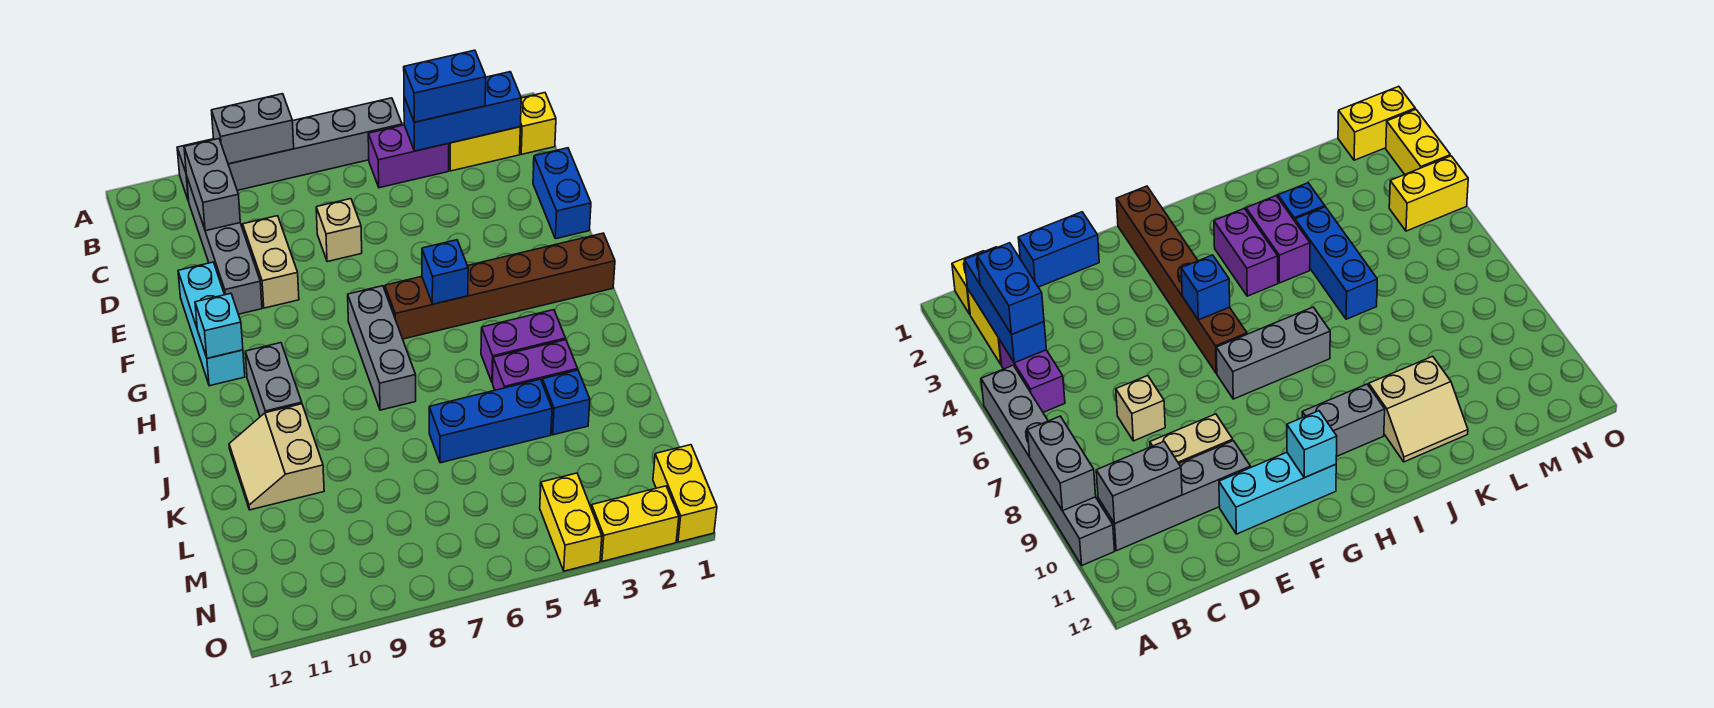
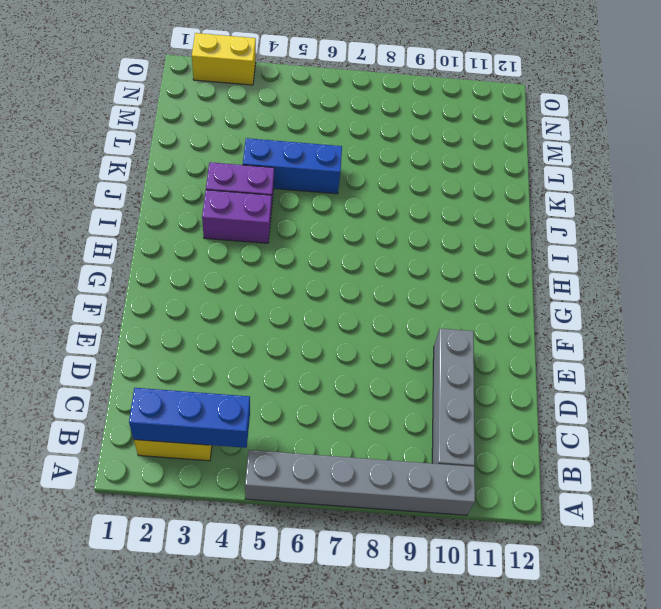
none -> yellow brick B1 level 1
none -> purple brick B4:B5 level 1
none -> blue brick D1:E1 level 1

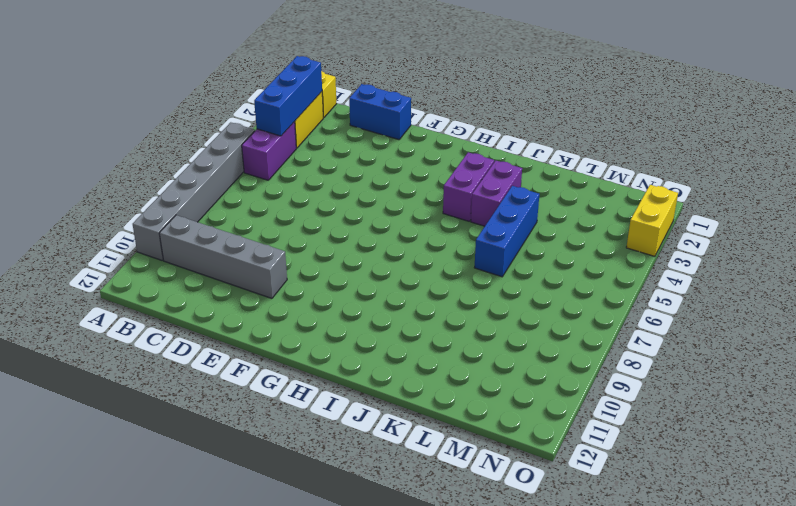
none -> tan brick D7 level 1
none -> tan brick D9:E9 level 1
none -> cyan brick E11:G11 level 1

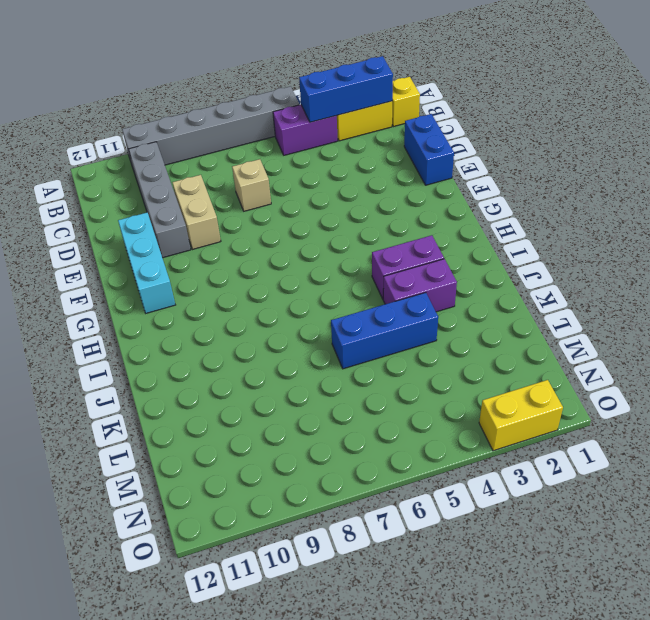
none -> brown brick G1:G6 level 1
none -> grey brick G7:I7 level 1
none -> grey brick H10:I10 level 1

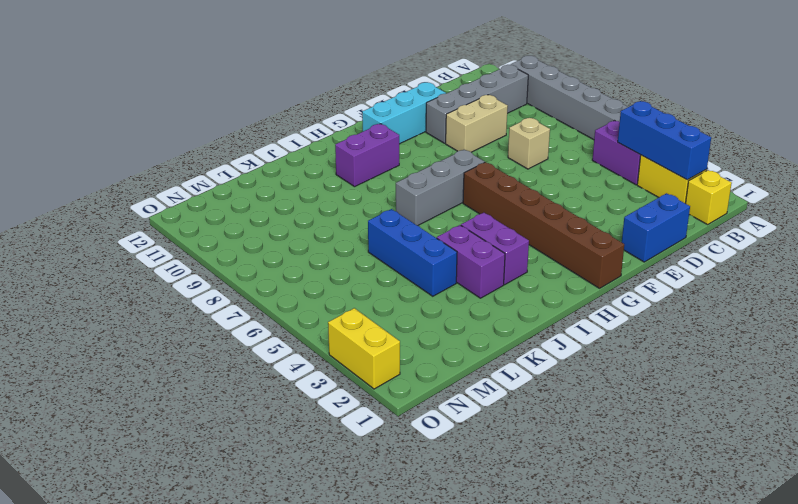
purple brick H10:I10 level 1 -> grey brick H10:I10 level 1
none -> tan slope J10:K11 level 1 top 10
none -> blue brick K3 level 1
none -> yellow brick N1:O1 level 1

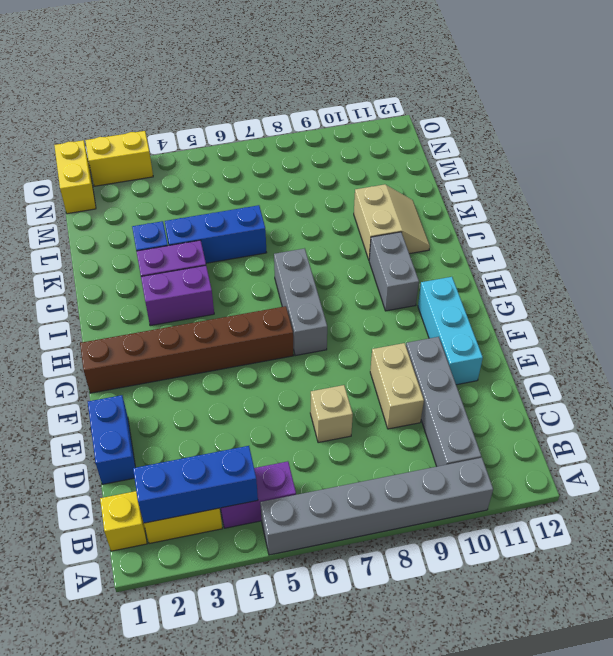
none -> yellow brick N4:O4 level 1
none -> grey brick A8:A9 level 2
none -> grey brick B10:C10 level 2

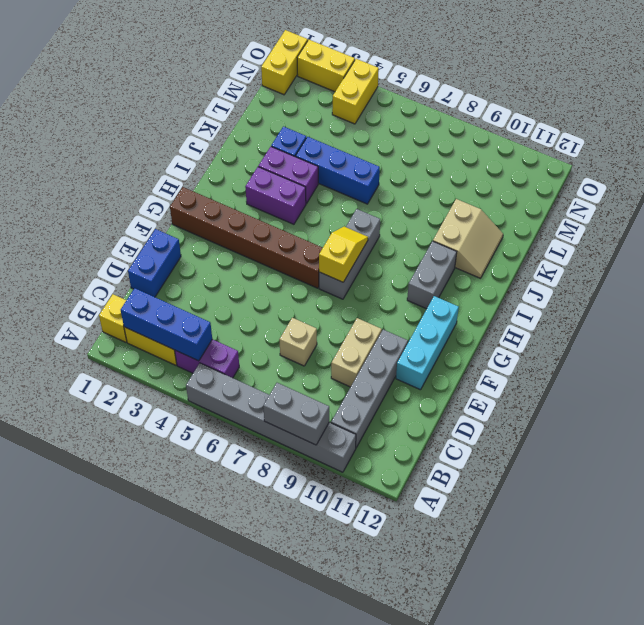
yellow slope G7:H7 level 2 top G -> none
none -> grey brick B10:C10 level 2
none -> blue brick G5 level 2
none -> cyan brick G11 level 2

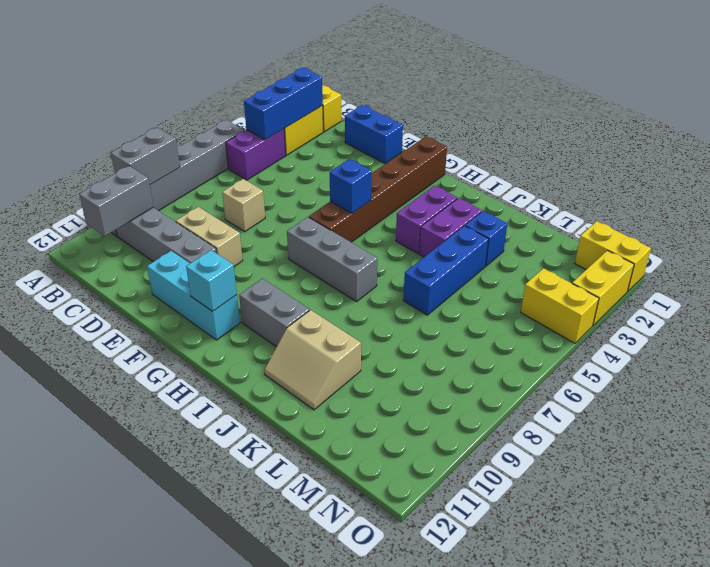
grey brick B10:B11 level 2 -> grey brick B10:C10 level 2
none -> blue brick B3:B4 level 3

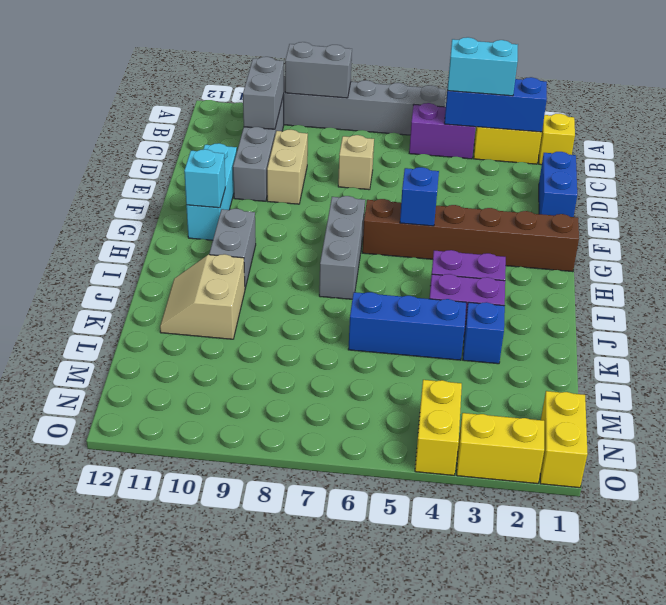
cyan brick B3:B4 level 3 -> blue brick B3:B4 level 3

